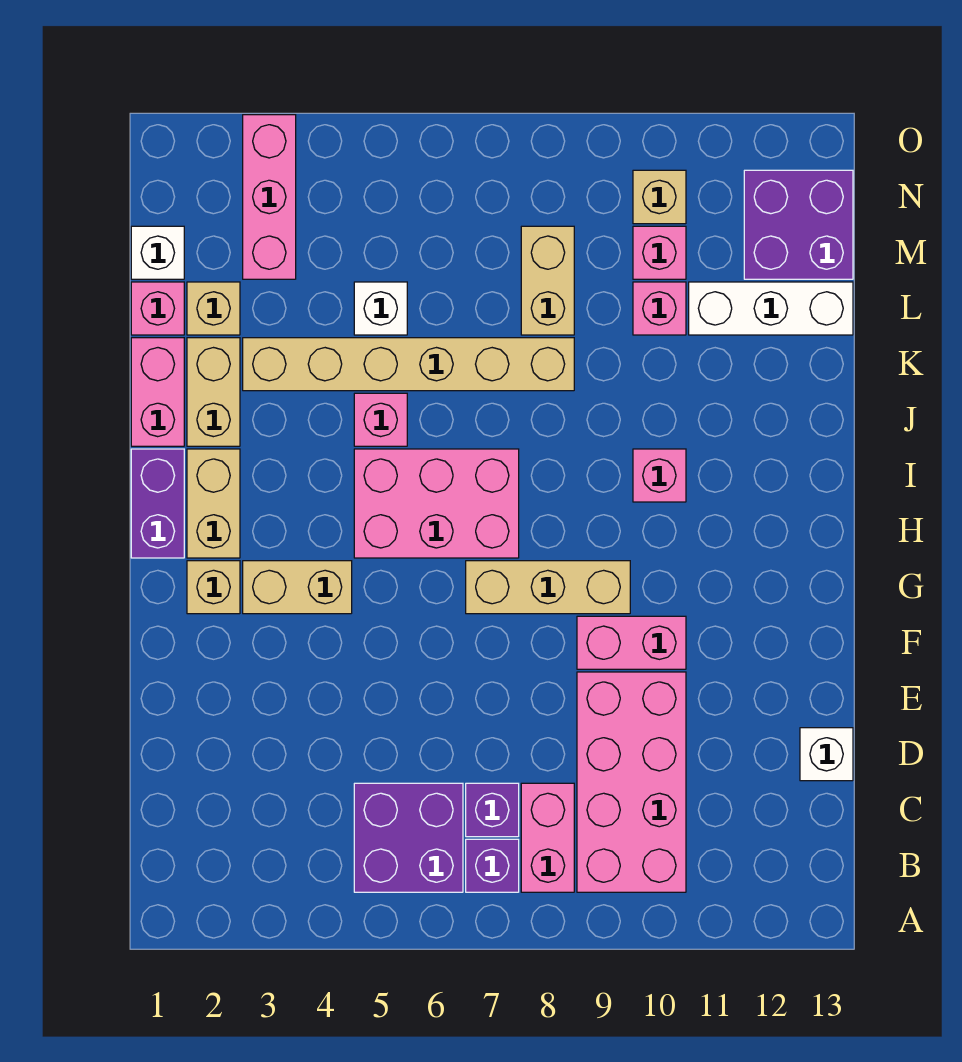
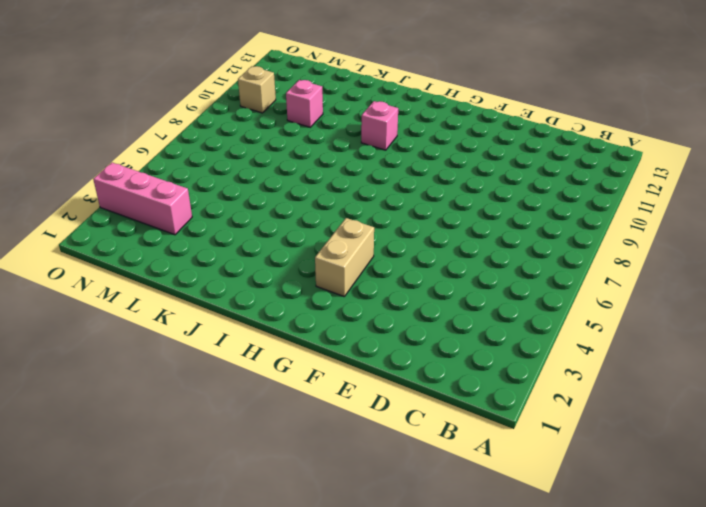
none -> purple brick B5:C6 level 1
none -> purple brick B7 level 1
none -> pink brick B8:C8 level 1

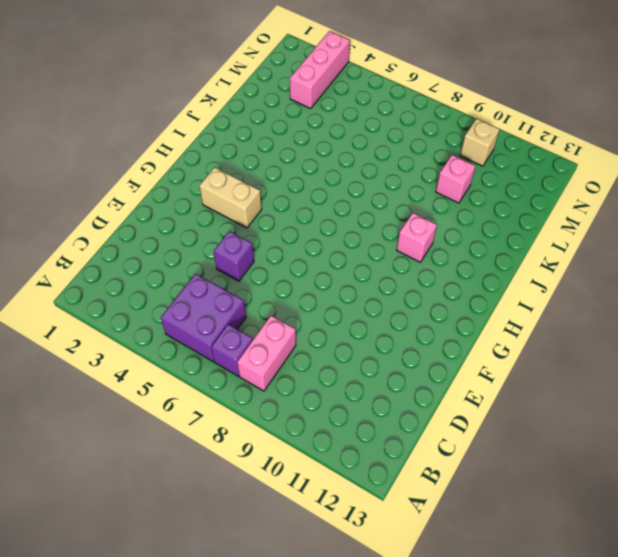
purple brick E5 level 1 -> purple brick C7 level 1
none -> pink brick B9:E10 level 1
none -> white brick D13 level 1
none -> pink brick F9:F10 level 1

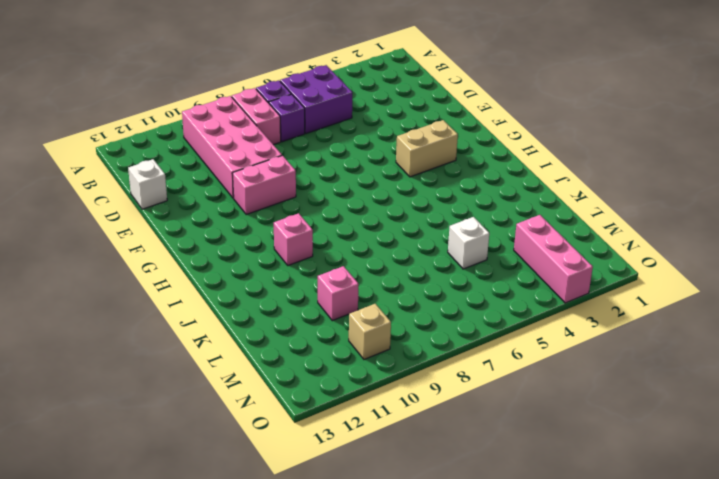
none -> tan brick G2 level 1
none -> tan brick G7:G9 level 1
none -> purple brick H1:I1 level 1

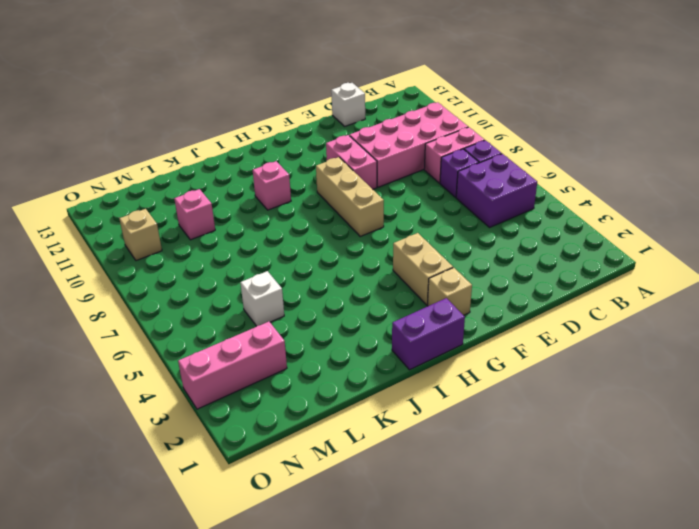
none -> tan brick H2:I2 level 1
none -> pink brick H5:I7 level 1
none -> pink brick J1:K1 level 1

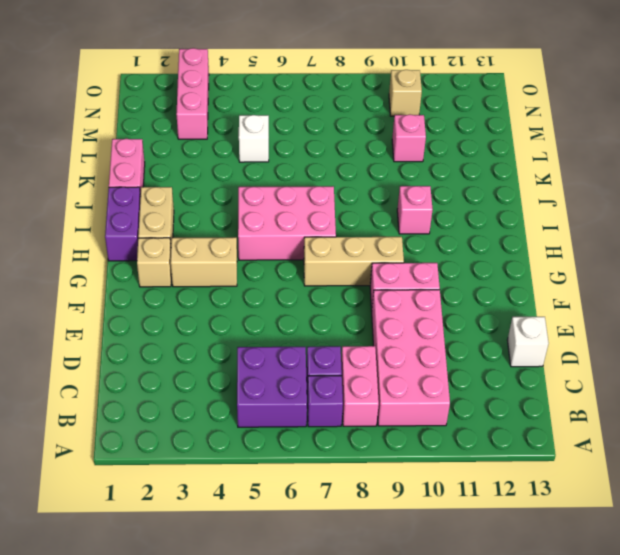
none -> tan brick J2:K2 level 1
none -> pink brick J5 level 1
none -> tan brick K3:K8 level 1

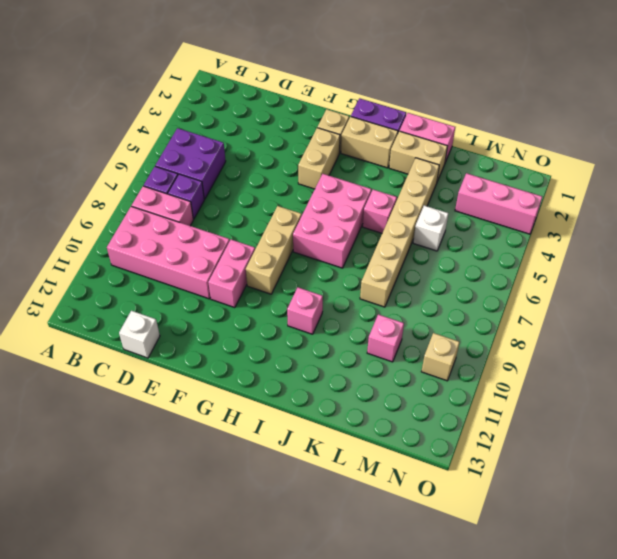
none -> pink brick L1 level 1
none -> tan brick L2 level 1
none -> tan brick L8:M8 level 1

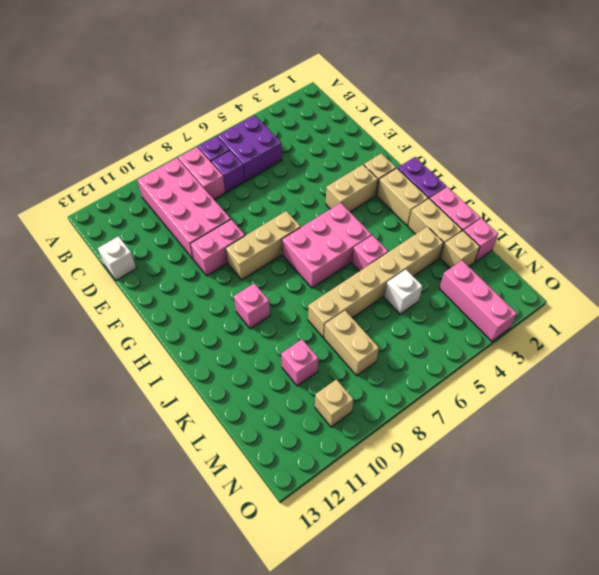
none -> white brick L11:L13 level 1
none -> white brick M1 level 1
none -> pink brick M10 level 1

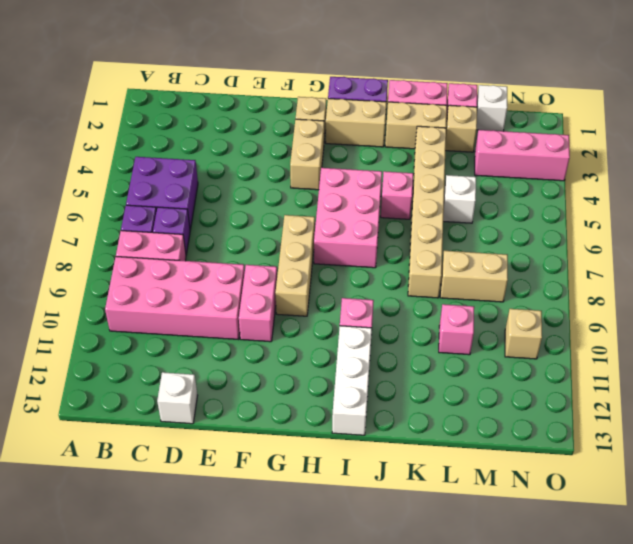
white brick I11:I13 level 1 -> white brick L11:L13 level 1
none -> pink brick M10 level 1
none -> purple brick M12:N13 level 1

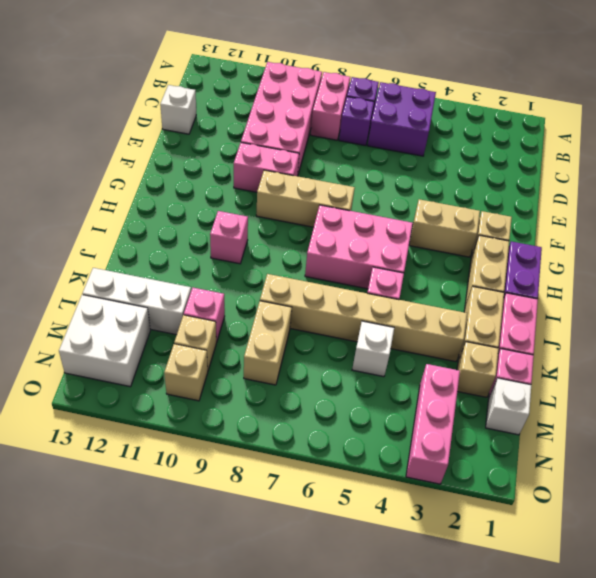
tan brick M10 level 1 -> pink brick M10 level 1
white brick M12:N13 level 1 -> purple brick M12:N13 level 1

